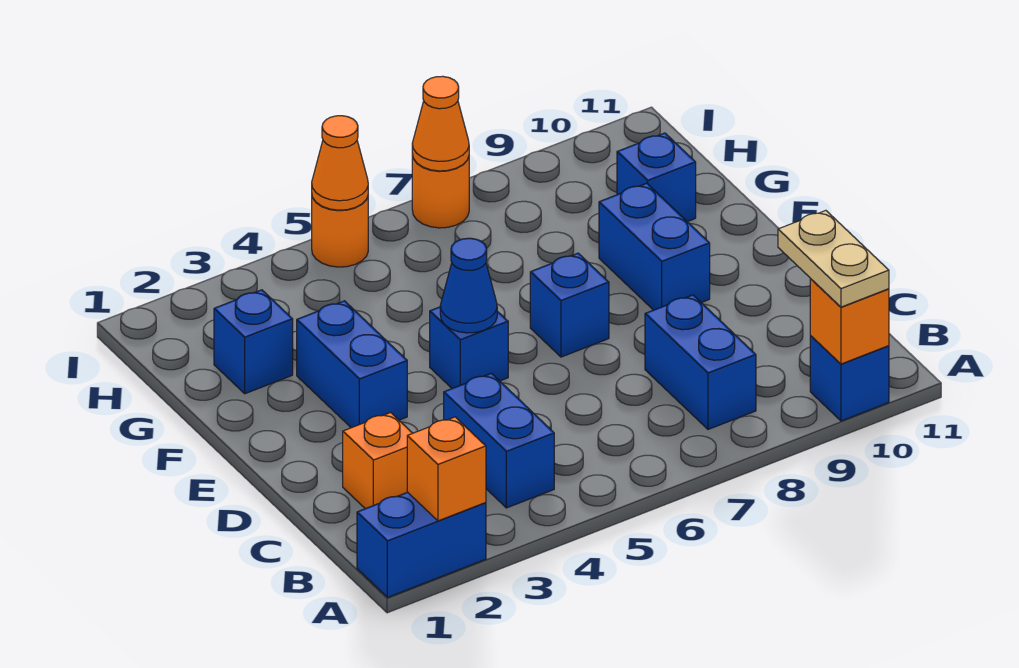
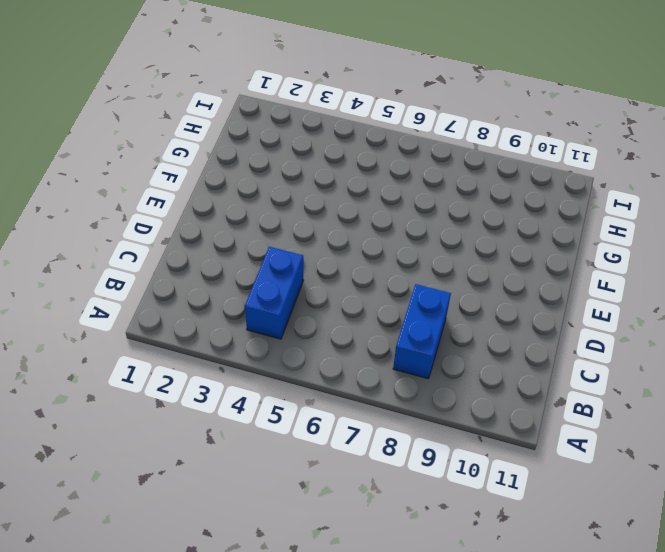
none -> blue brick A1:A2 level 1
none -> blue brick A10 level 1
none -> orange brick C2 level 1

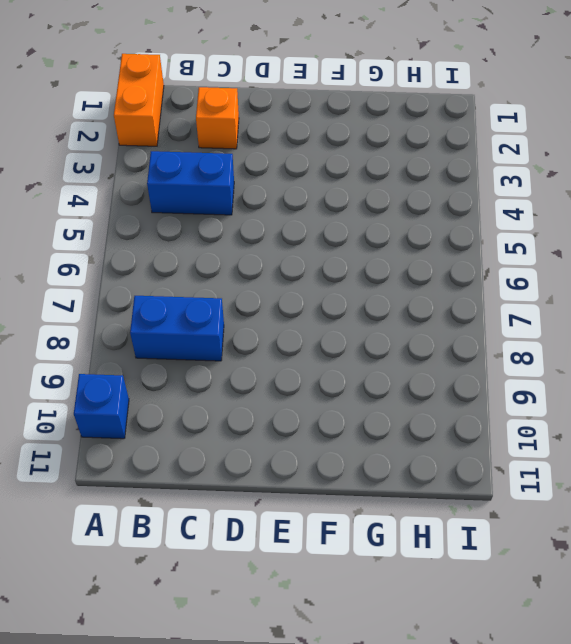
orange brick A1:A2 level 1 -> blue brick A1:A2 level 1
none -> blue brick E3:F3 level 1
none -> blue brick E5 level 1
none -> blue brick E7 level 1

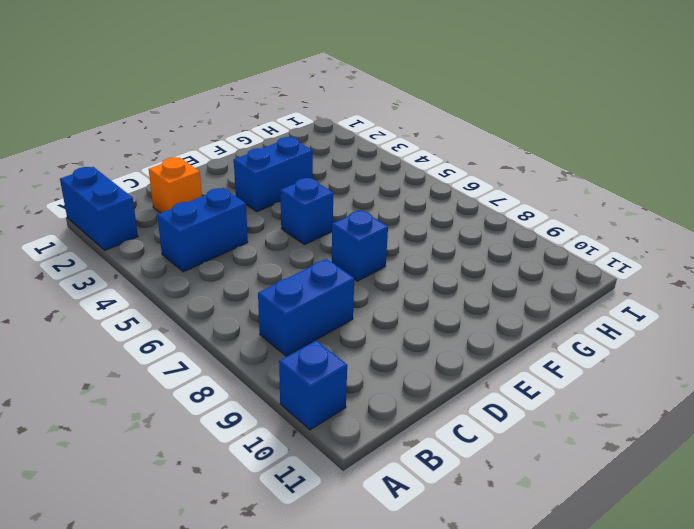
none -> blue brick E9:F9 level 1
none -> blue brick G2 level 1
none -> blue brick G10 level 1

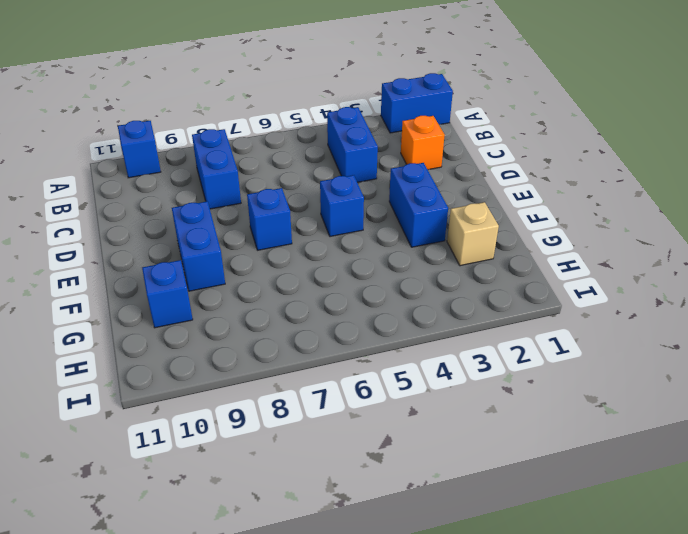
tan brick G2 level 1 -> blue brick G2 level 1
none -> orange round brick I5 level 1
none -> orange round brick I7 level 1
none -> orange brick A2 level 2

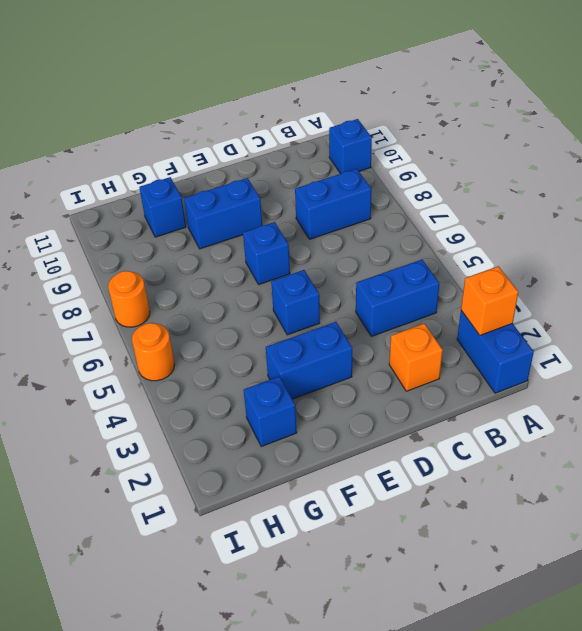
none -> orange brick A10 level 2
none -> blue cone E5 level 2
none -> orange cone I5 level 2

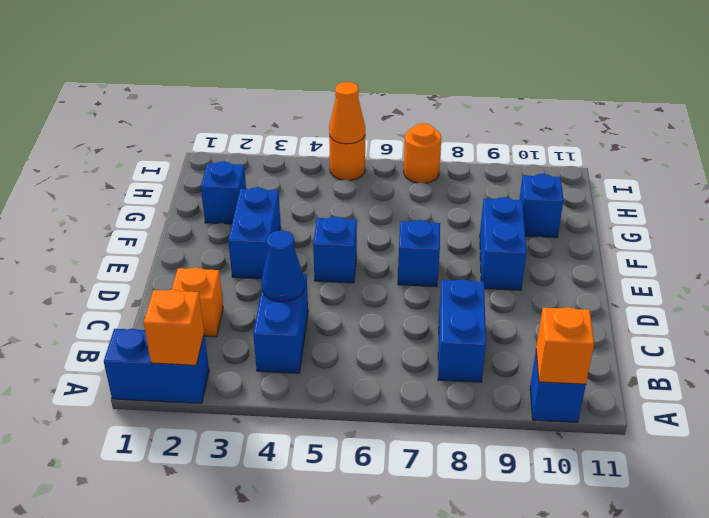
blue cone C4 level 2 -> blue cone E5 level 2
none -> orange cone I7 level 2
none -> tan plate A10:B10 level 3

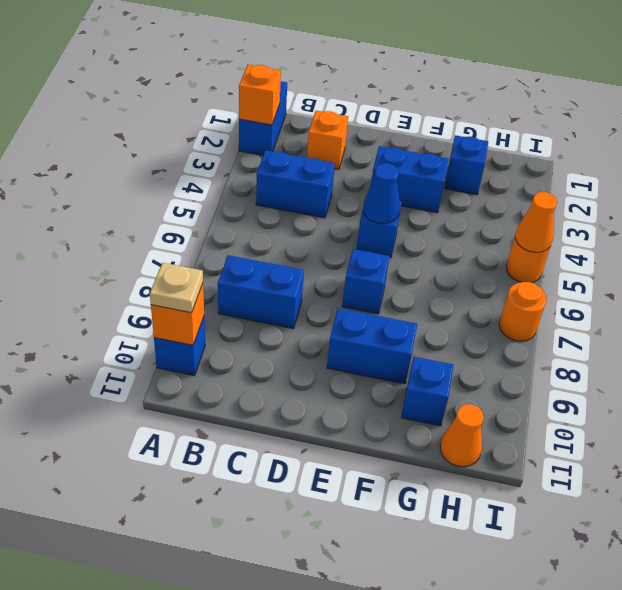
tan plate A10 level 3 -> tan plate A10:B10 level 3
orange cone H11 level 1 -> orange cone I7 level 2

